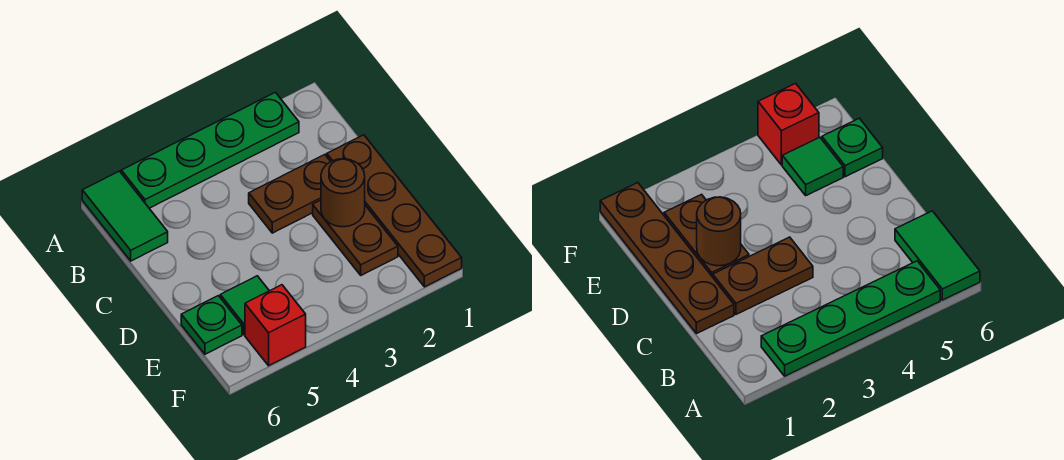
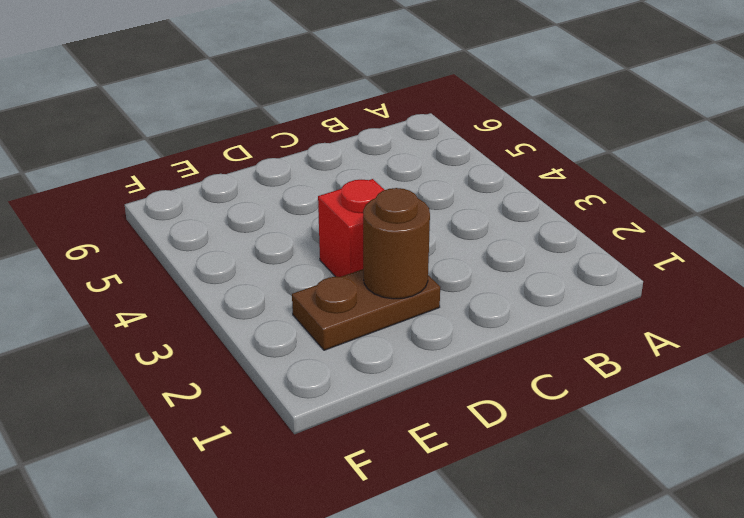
red brick D3 level 1 -> red brick F5 level 1
none -> green plate A2:A5 level 1
none -> green tile A6:B6 level 1

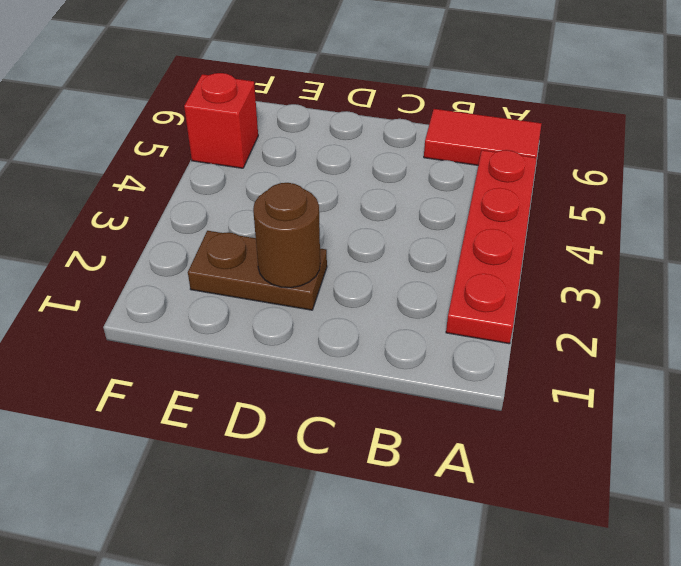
red plate A2:A5 level 1 -> green plate A2:A5 level 1
red tile A6:B6 level 1 -> green tile A6:B6 level 1
none -> brown plate C1:F1 level 1
none -> brown plate C2:C3 level 1

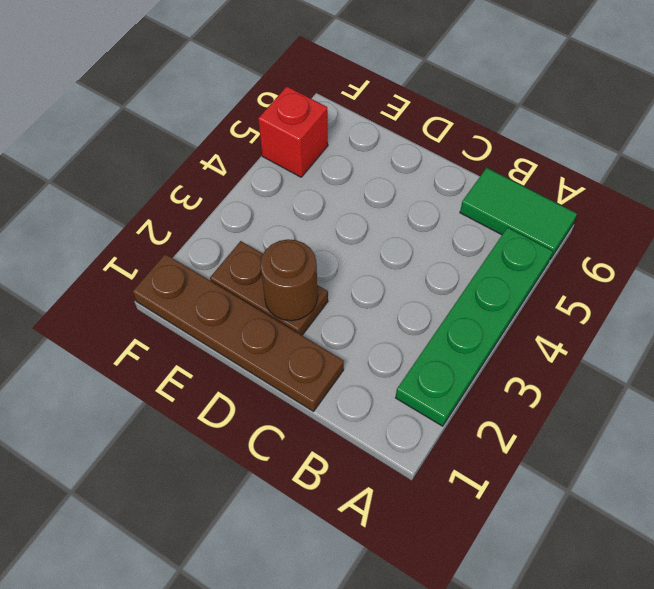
none -> brown plate C2:C3 level 1
none -> green tile E5 level 1

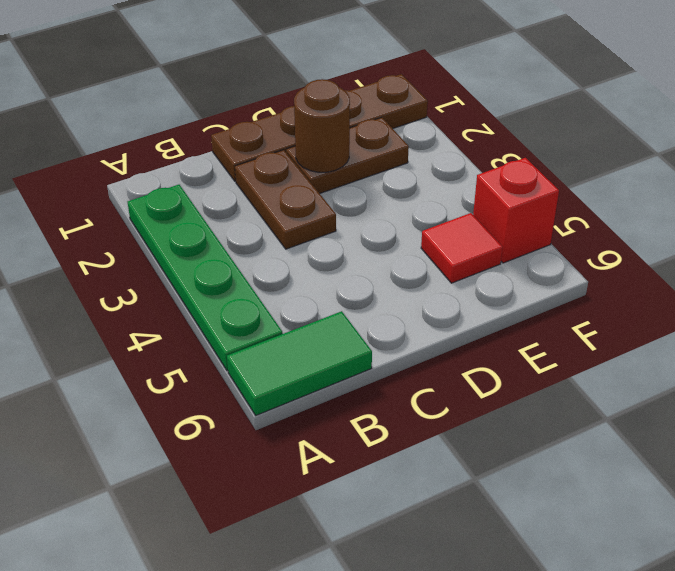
red tile E5 level 1 -> green tile E5 level 1
none -> green plate E6 level 1

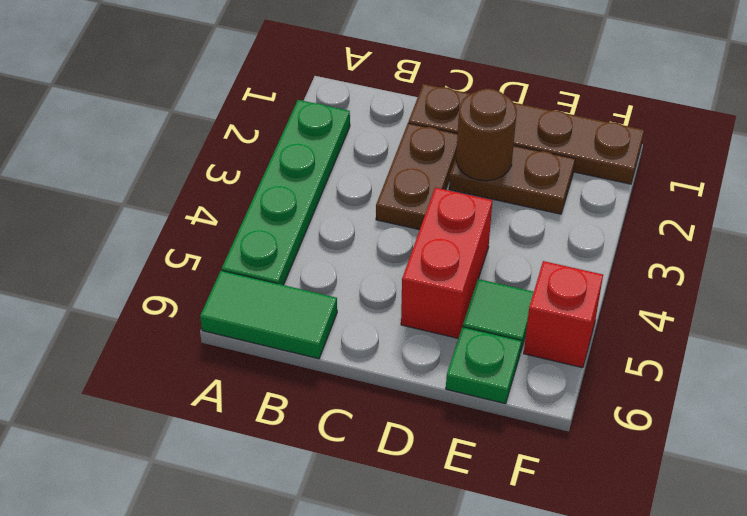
red brick D4:D5 level 1 -> none

